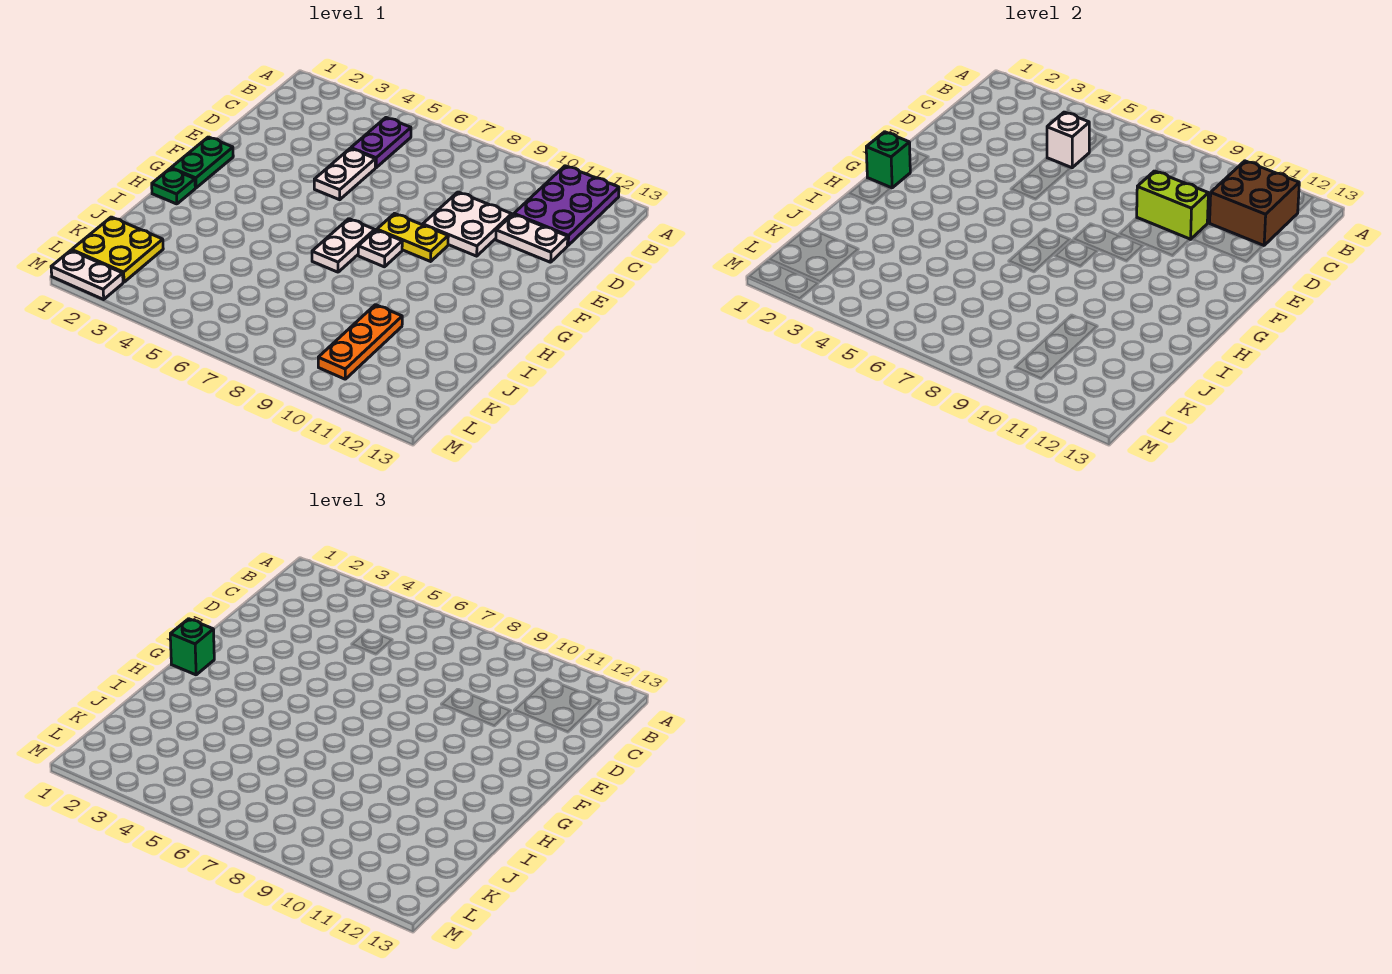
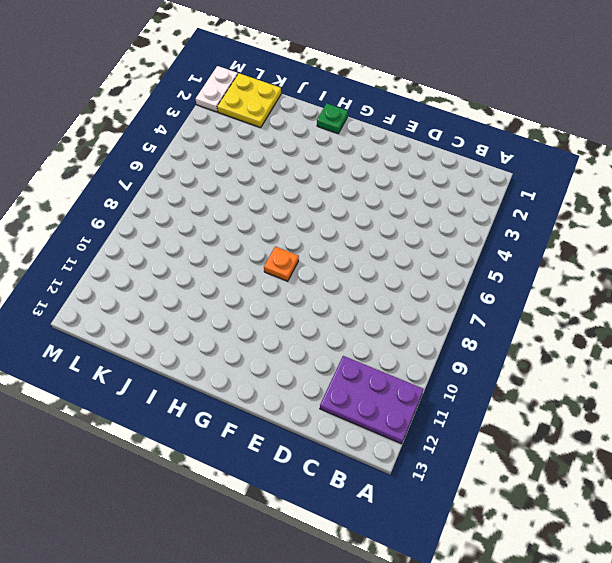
orange plate G8 level 1 -> white plate G8 level 1
none -> purple plate B5:C5 level 1
none -> white plate D5:E5 level 1
none -> white plate D9:E10 level 1

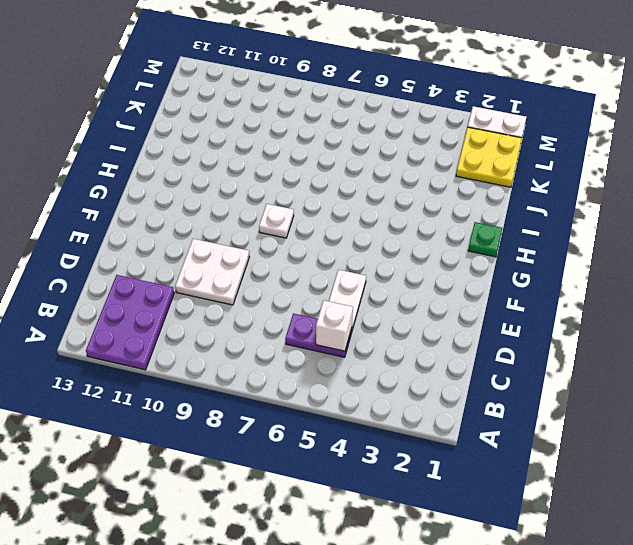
purple plate C5:C6 level 1 -> purple plate B5:C5 level 1
none -> white plate D11:D12 level 1
none -> green plate F1:G1 level 1
none -> yellow plate F8:F9 level 1

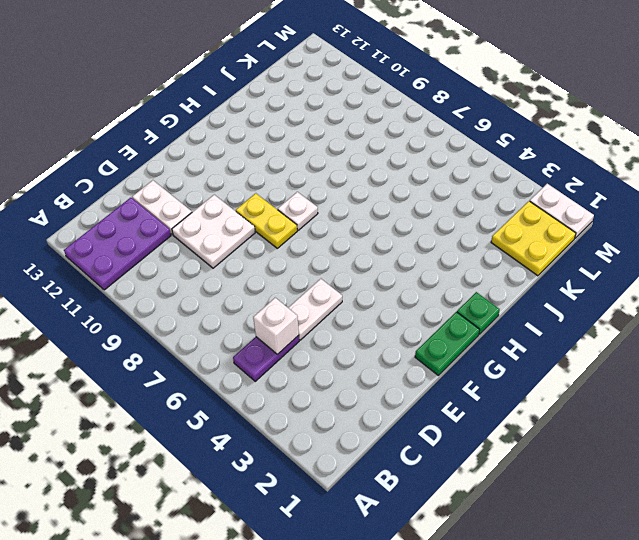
none -> white plate G7:H7 level 1
none -> orange plate J10:L10 level 1
none -> brown brick B11:C12 level 2

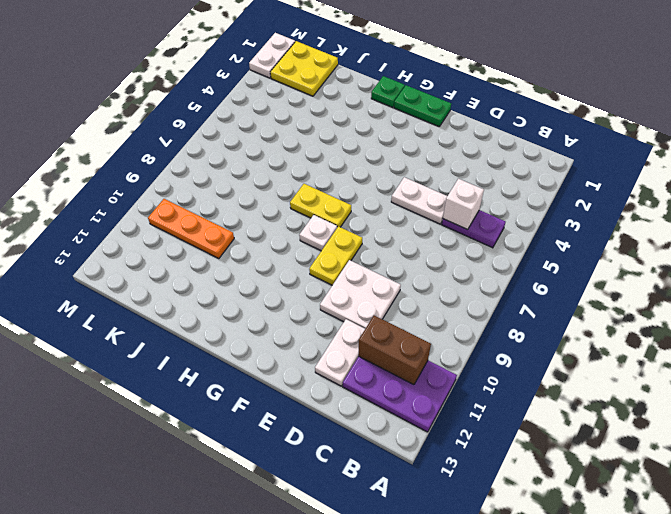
brown brick B11:C11 level 2 -> brown brick B11:C12 level 2
yellow plate G7:H7 level 1 -> white plate G7:H7 level 1
none -> lime brick D9:D10 level 2
none -> green brick G1 level 2
none -> green brick G1 level 3

